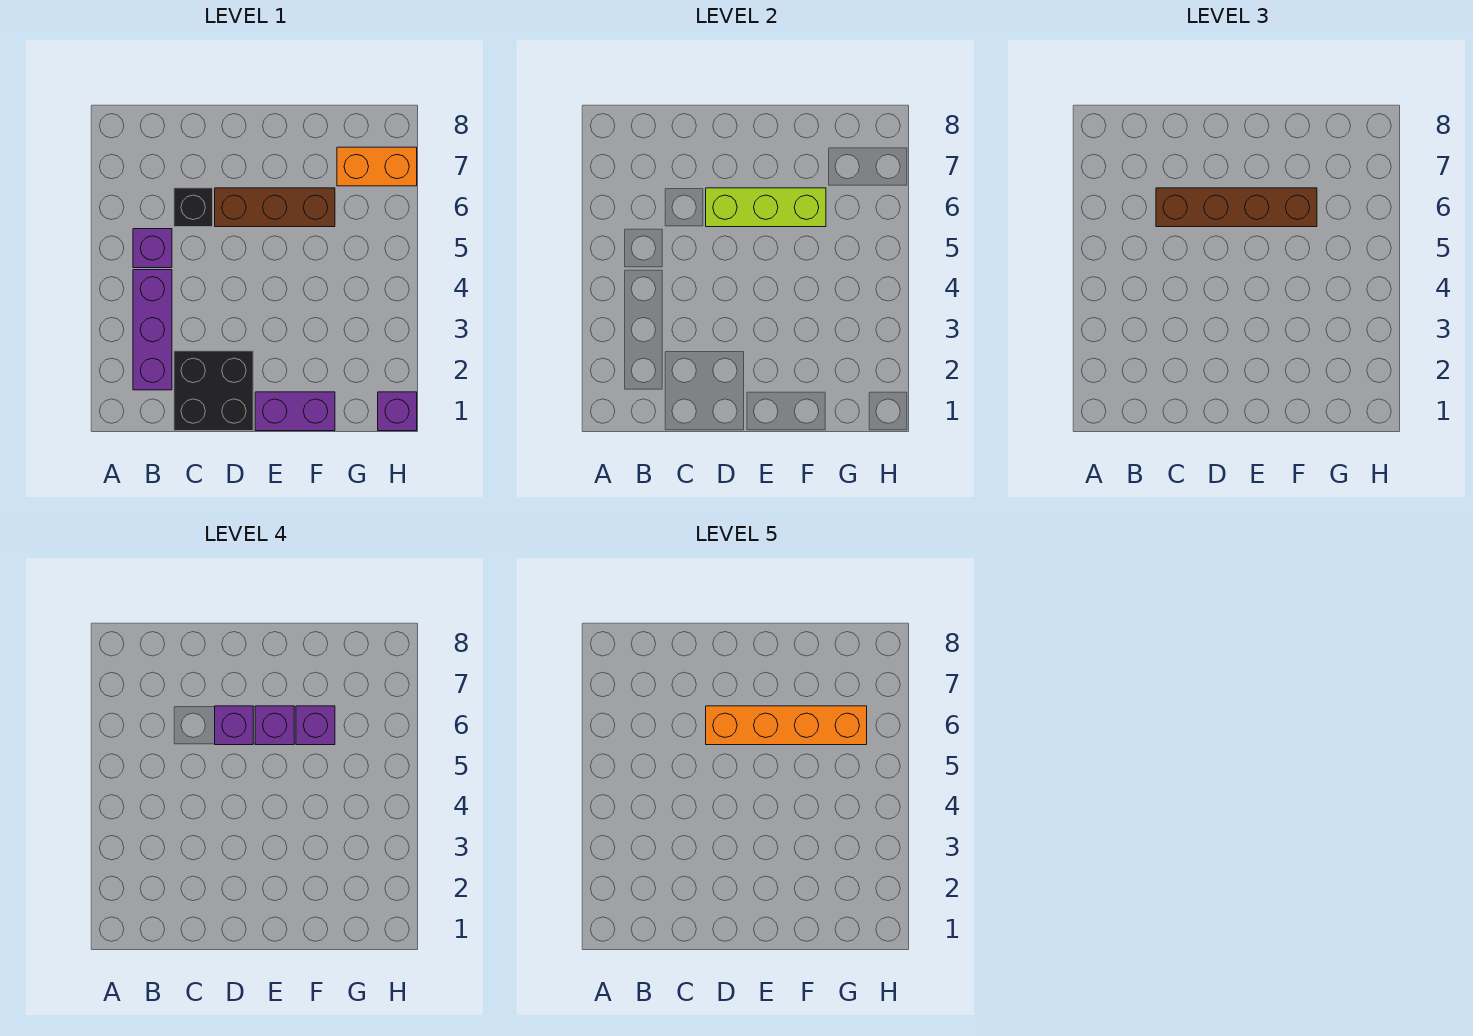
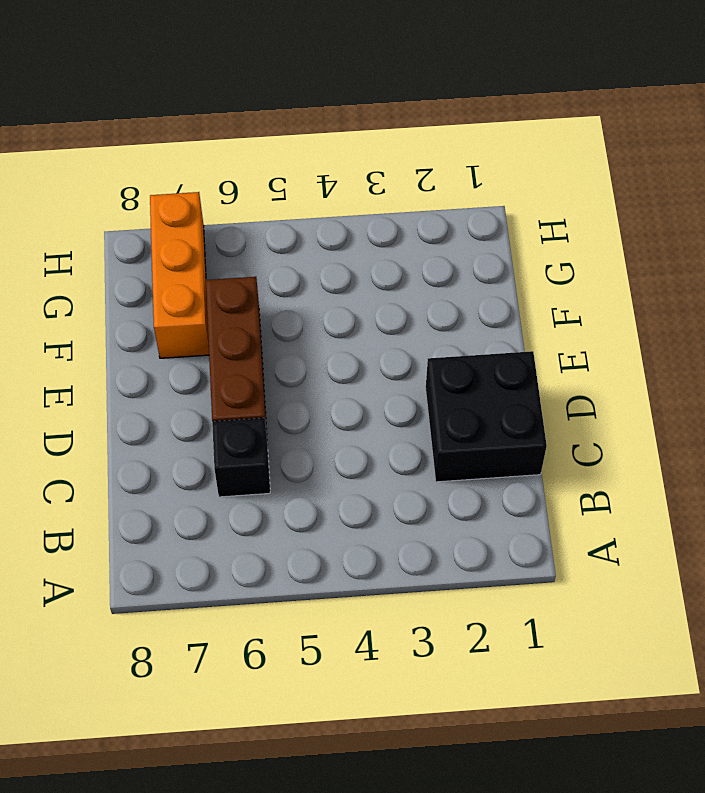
orange brick F7:H7 level 1 -> orange brick G7:H7 level 1
none -> purple brick B2:B4 level 1
none -> purple brick B5 level 1
none -> purple brick E1:F1 level 1

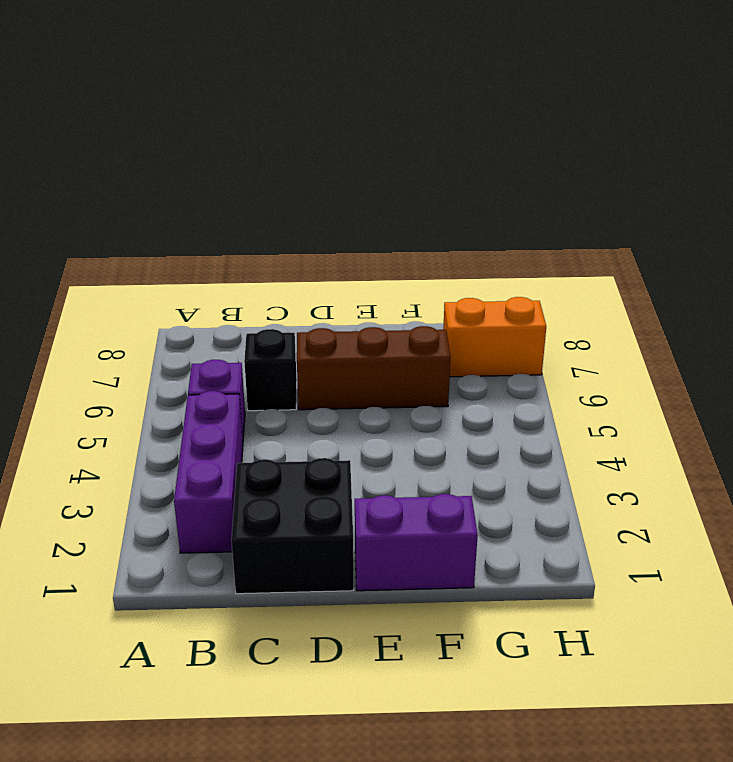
none -> purple brick H1 level 1
none -> lime brick D6:F6 level 2
none -> brown brick C6:F6 level 3

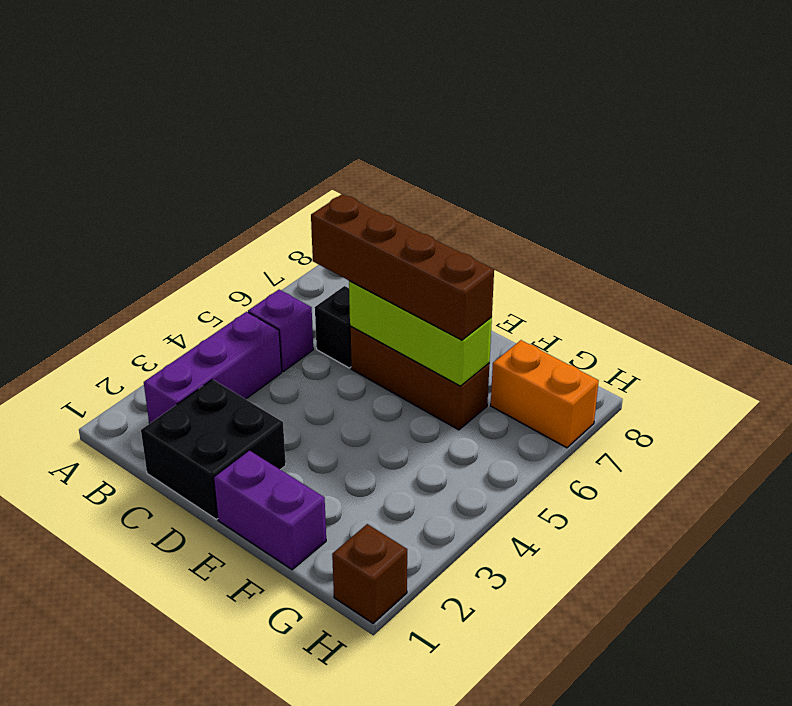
brown brick H1 level 1 -> purple brick H1 level 1
none -> purple brick D6 level 4
none -> purple brick E6 level 4
none -> purple brick F6 level 4

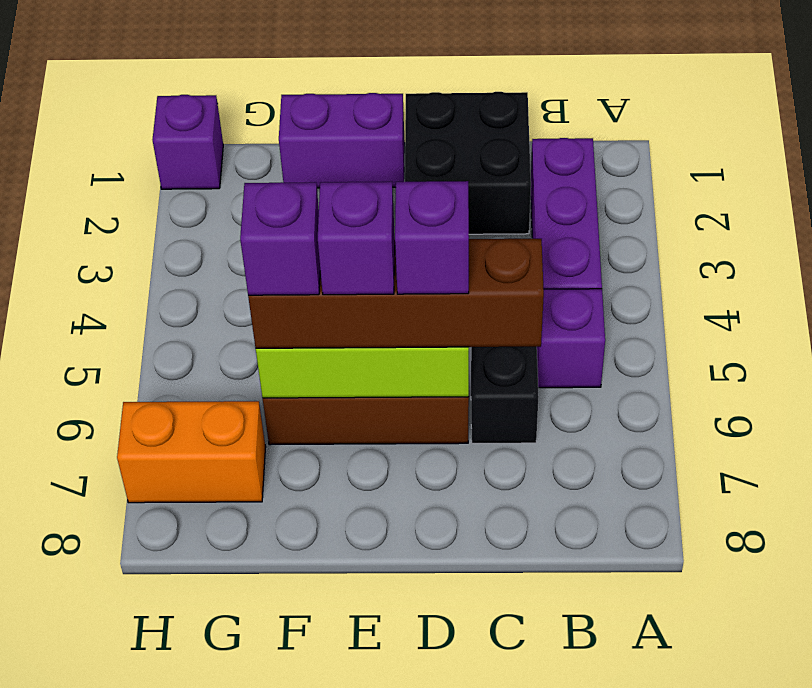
none -> orange brick D6:G6 level 5

